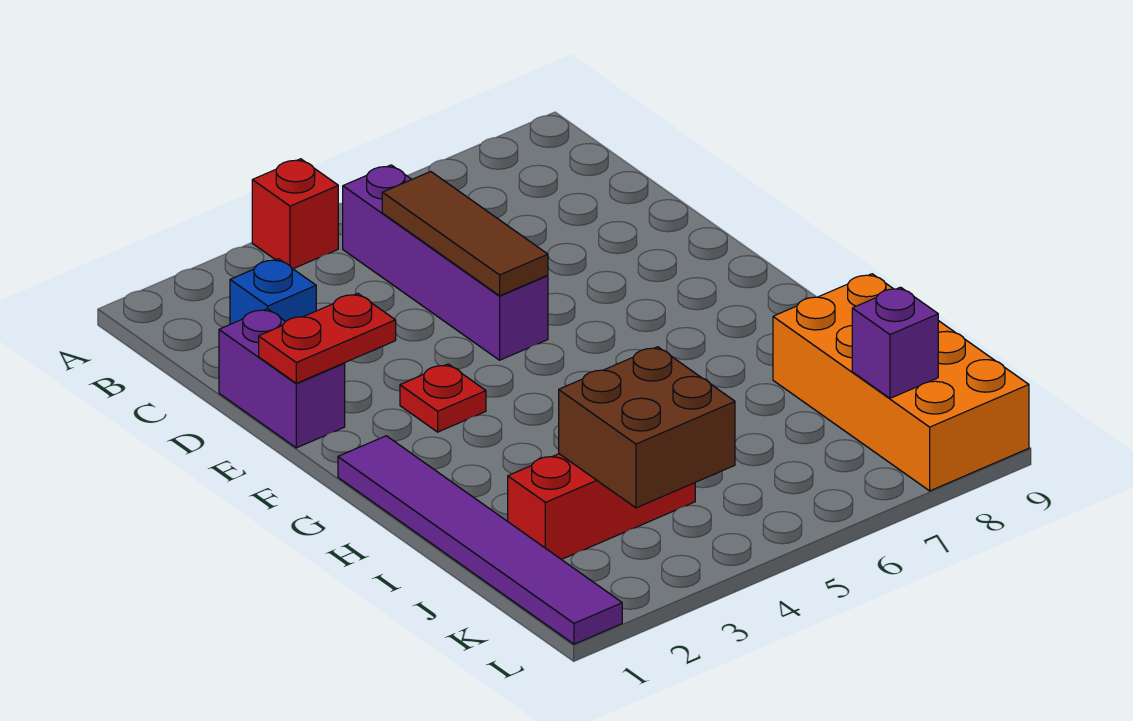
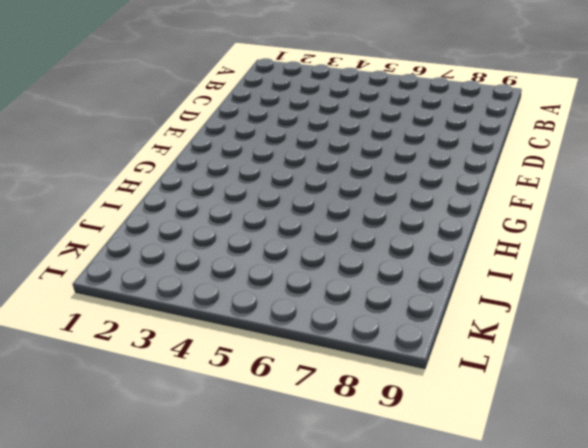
none -> red brick A4 level 1
none -> purple brick B5:E5 level 1
none -> blue brick C2 level 1

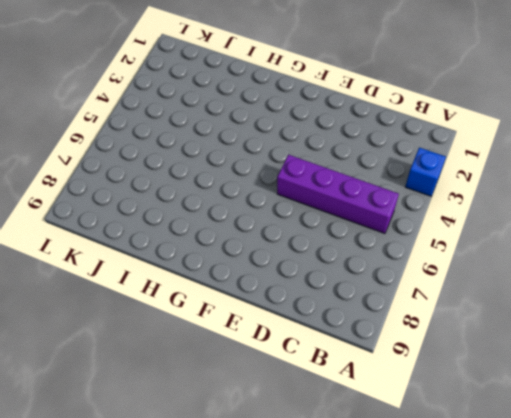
blue brick A3 level 1 -> blue brick C2 level 1
none -> red brick A4 level 1
none -> purple brick D1:E1 level 1
none -> red plate F3 level 1

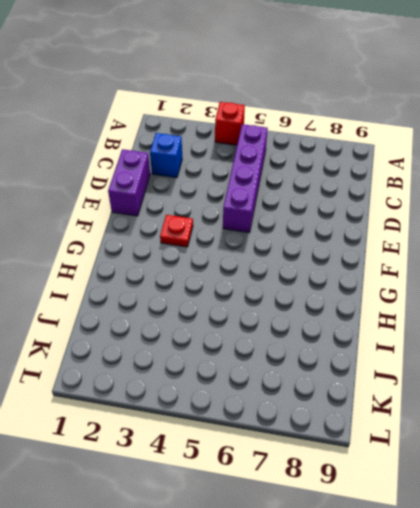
none -> purple tile G1:L1 level 1
none -> orange brick I8:L9 level 1
none -> red brick J2:J4 level 1

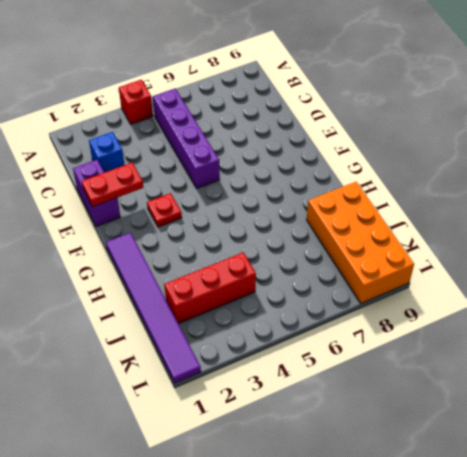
none -> brown tile C5:E5 level 2
none -> brown brick J3:K4 level 2
none -> purple brick K8 level 2

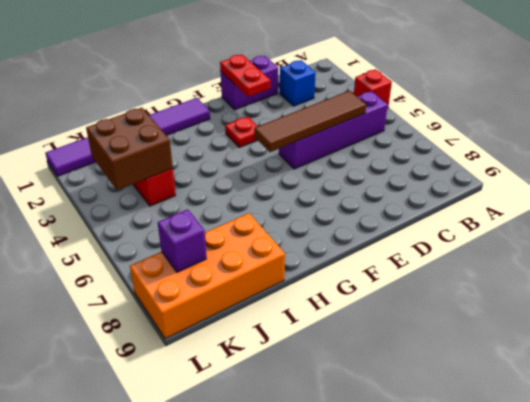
brown tile C5:F5 level 2 -> brown tile C5:E5 level 2

